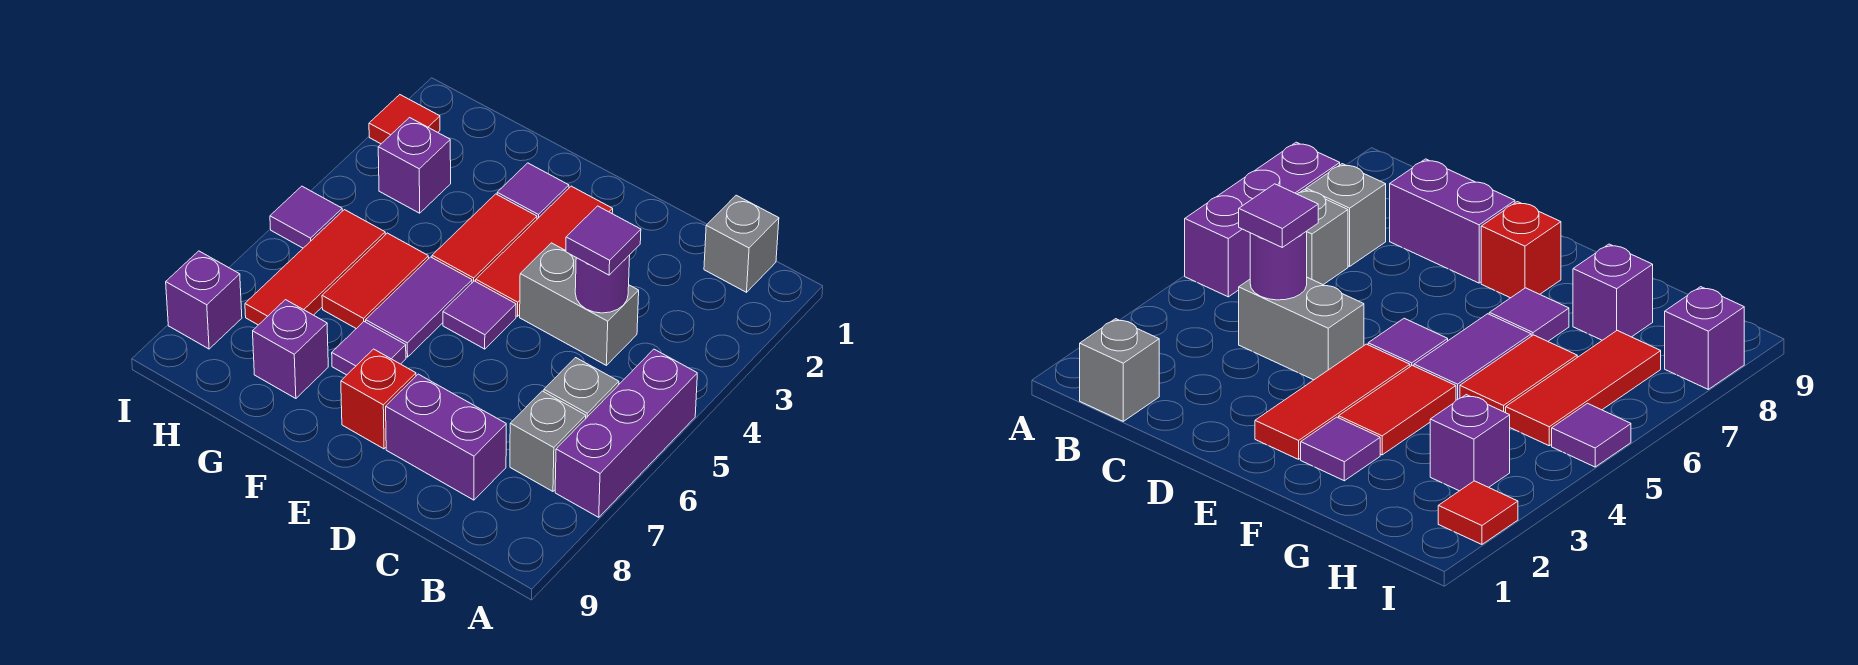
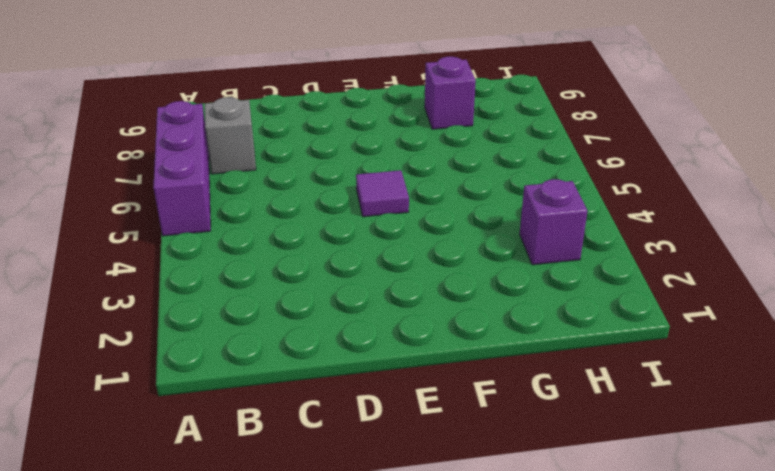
none -> grey brick B1 level 1
none -> grey brick B6 level 1
none -> grey brick C4:D4 level 1

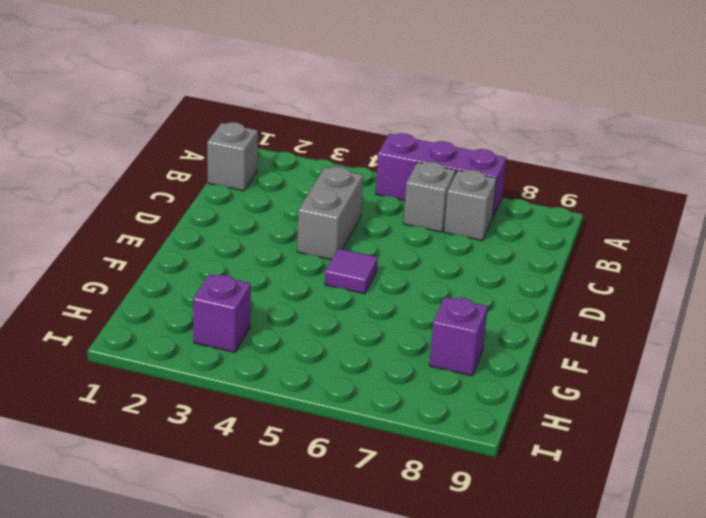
none -> purple brick C8:D8 level 1
none -> red tile E2:E4 level 1
none -> red brick E8 level 1

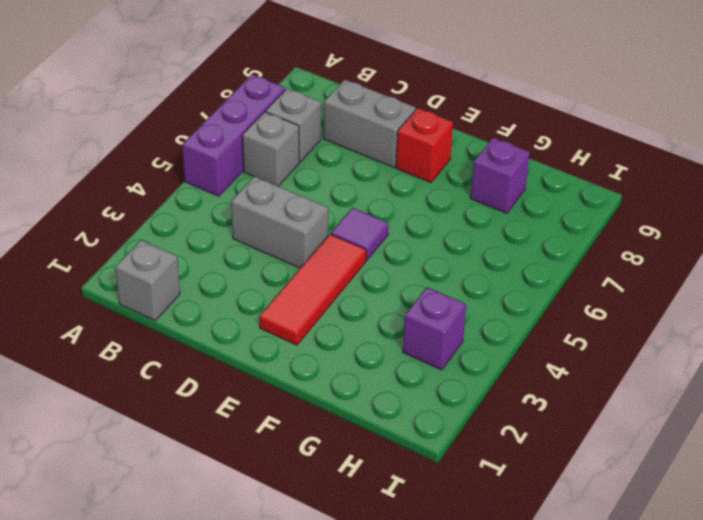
grey brick C8:D8 level 1 -> purple brick C8:D8 level 1
none -> purple tile F2 level 1
none -> red tile F3:F4 level 1
none -> purple tile F5:F6 level 1

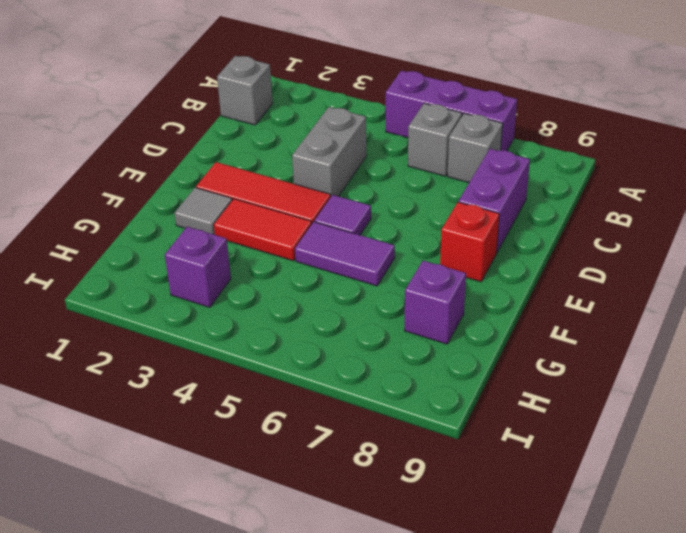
grey tile F2 level 1 -> purple tile F2 level 1
none -> purple tile F7 level 1
none -> red tile G5:G6 level 1
none -> red tile H5:H7 level 1

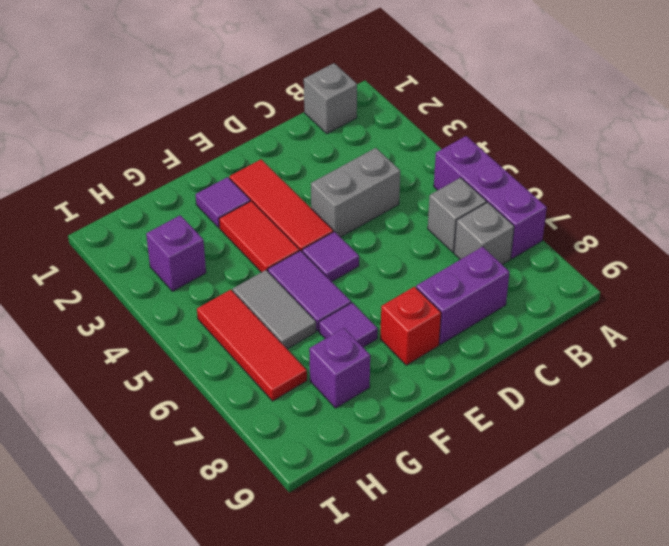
grey tile G5:G6 level 1 -> red tile G5:G6 level 1
none -> red tile I2 level 1
none -> purple tile I5 level 1
none -> purple brick I8 level 1

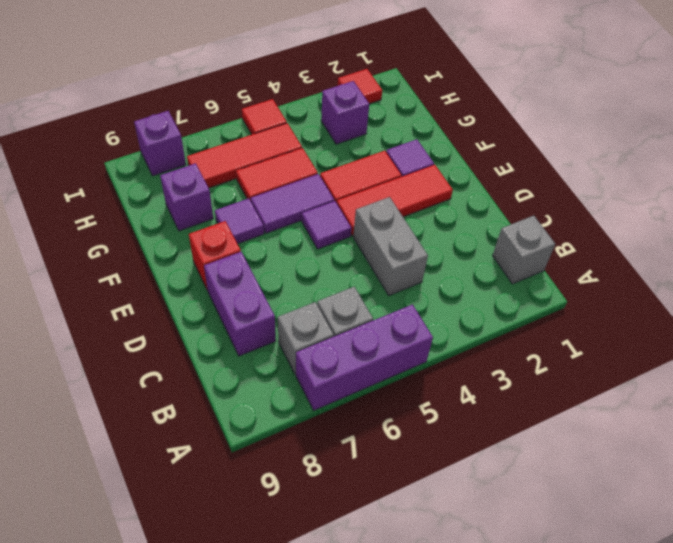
red tile I5 level 1 -> purple tile I5 level 1
none -> purple round brick C4 level 2
none -> purple tile C4 level 3

